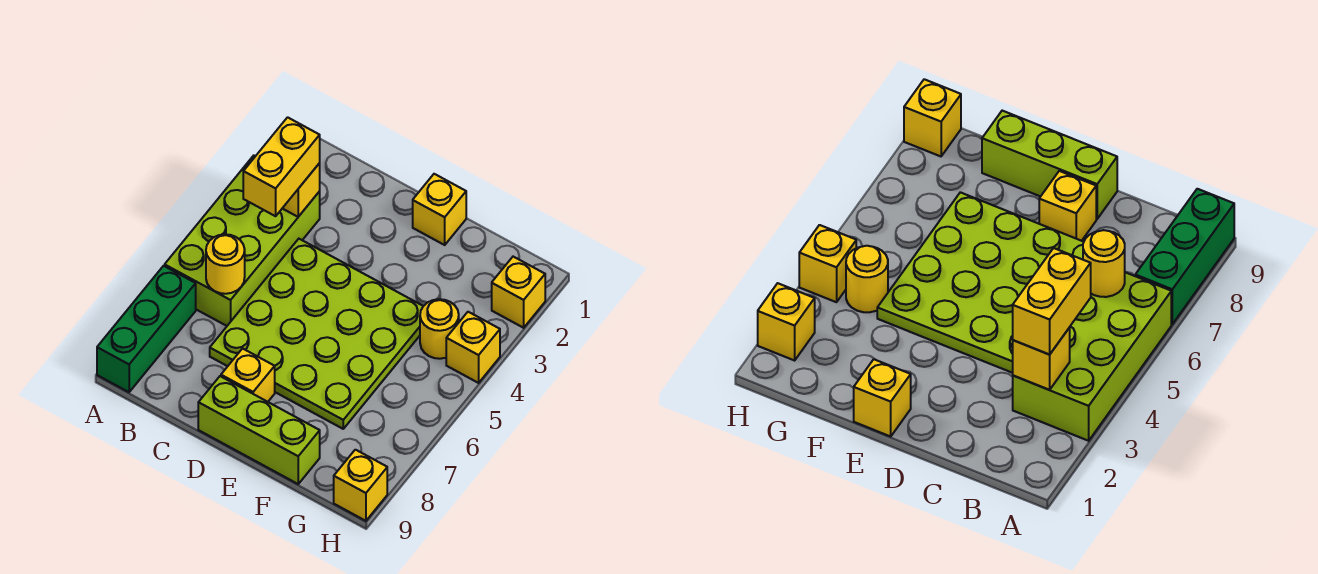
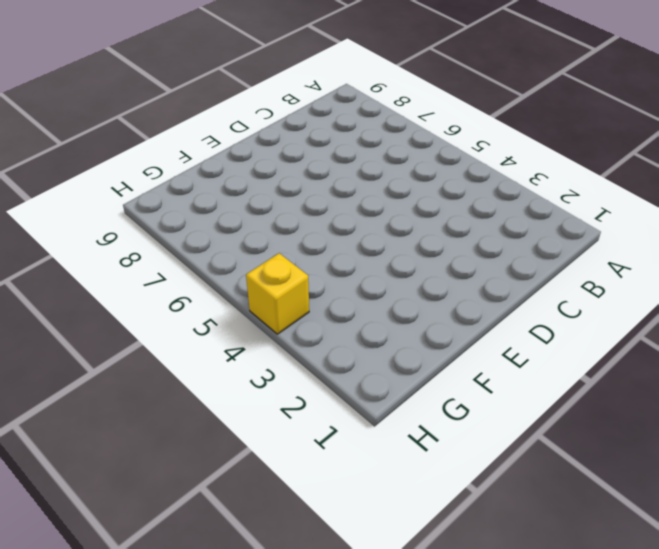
none -> lime brick A3:B6 level 1
none -> green brick A7:A9 level 1
none -> lime plate C4:F7 level 1

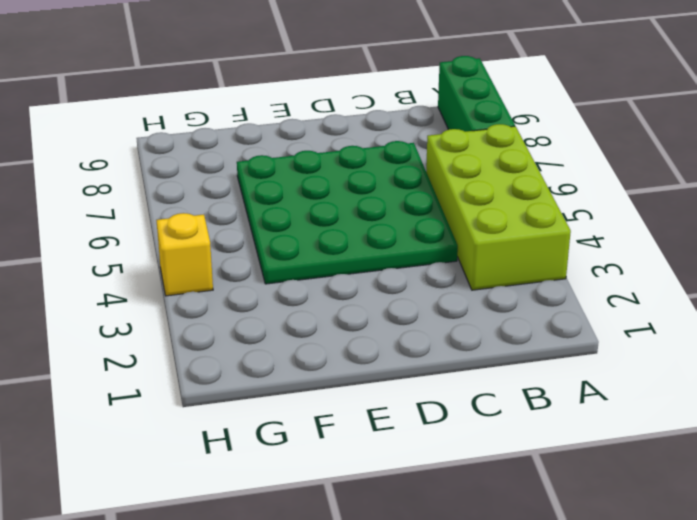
green plate C4:F7 level 1 -> lime plate C4:F7 level 1
none -> yellow brick D8 level 1
none -> lime brick D9:F9 level 1
none -> yellow brick E1 level 1

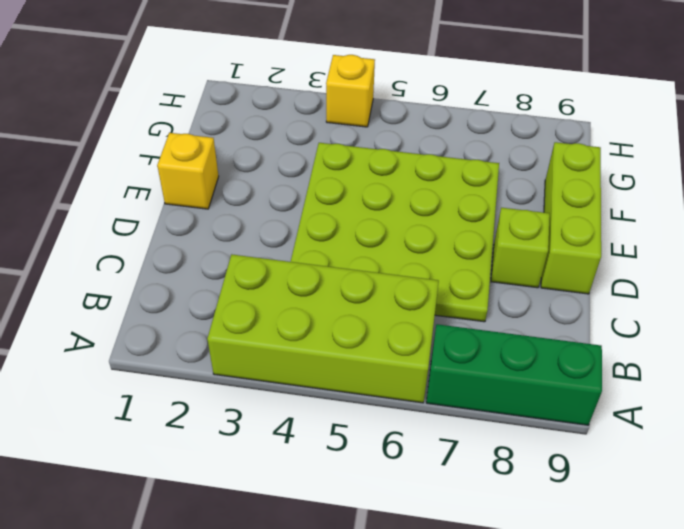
lime brick D8 level 1 -> yellow brick D8 level 1
none -> yellow round brick G4 level 1
none -> yellow brick H2 level 1
none -> yellow brick H9 level 1

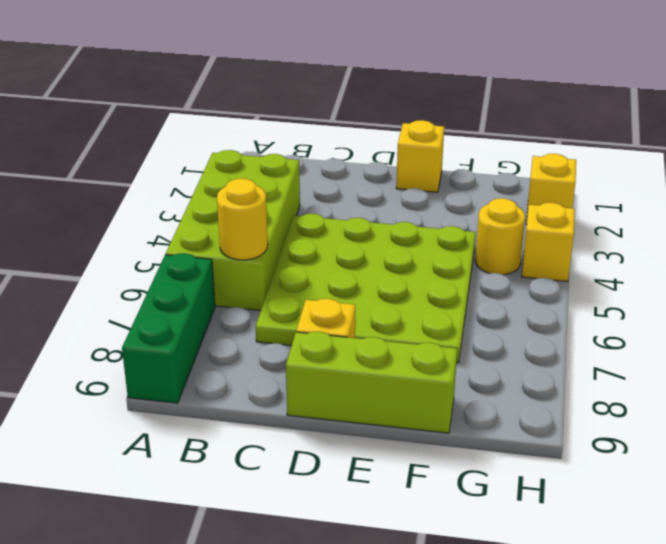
none -> yellow brick H9 level 1
none -> yellow brick B3 level 2
none -> yellow brick B3:B4 level 3

